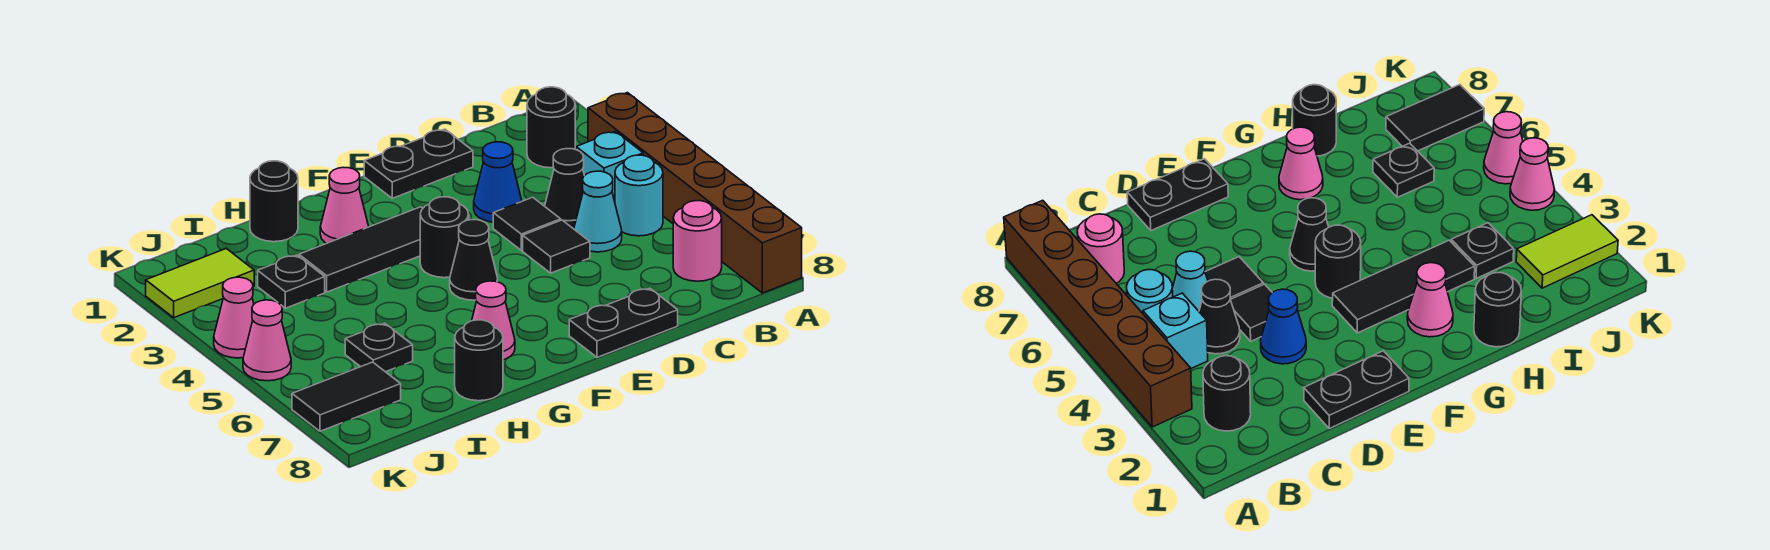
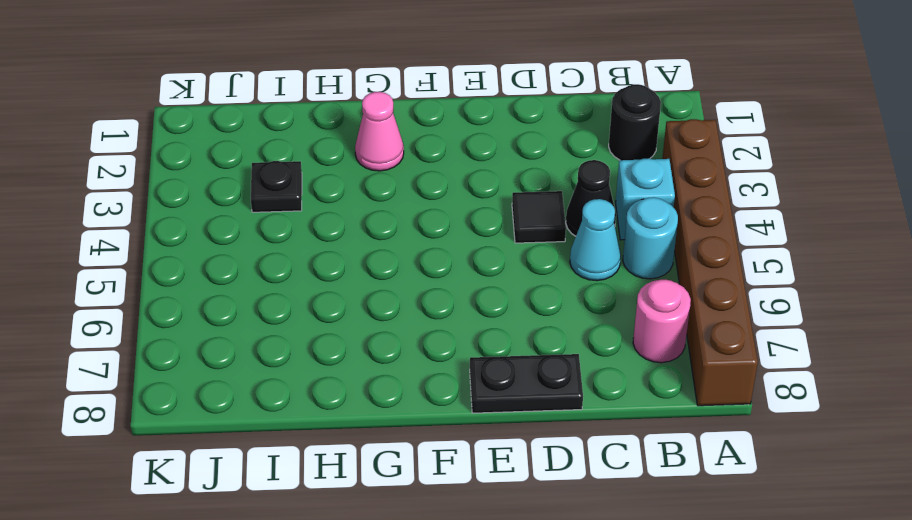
none -> black plate D1:E1 level 1
none -> blue cone D3 level 1
none -> black tile D5 level 1

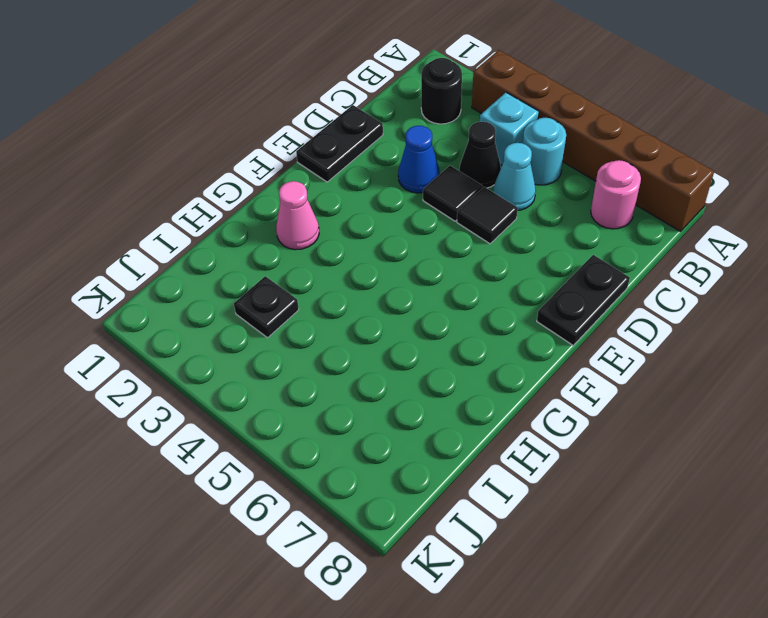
none -> black tile F3:H3 level 1
none -> black round brick F4 level 1
none -> black cone F5 level 1

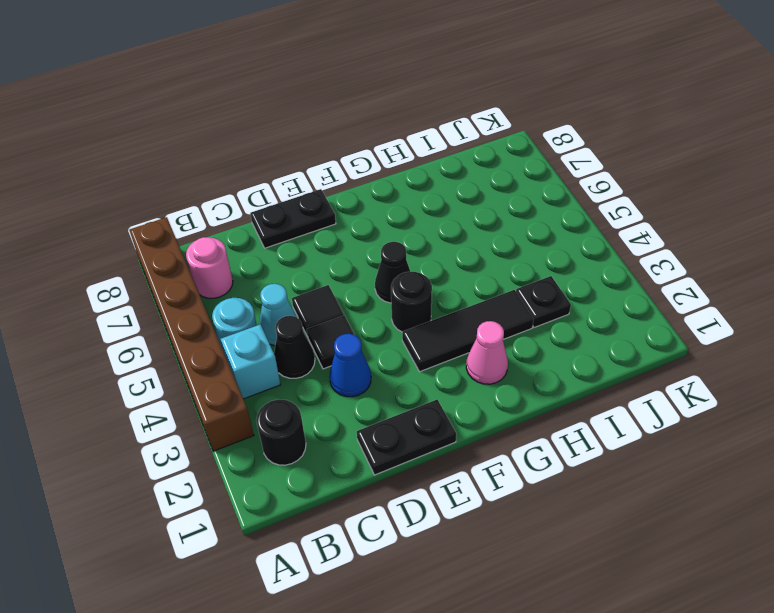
none -> pink cone G7 level 1
none -> black round brick H1 level 1
none -> black round brick H8 level 1

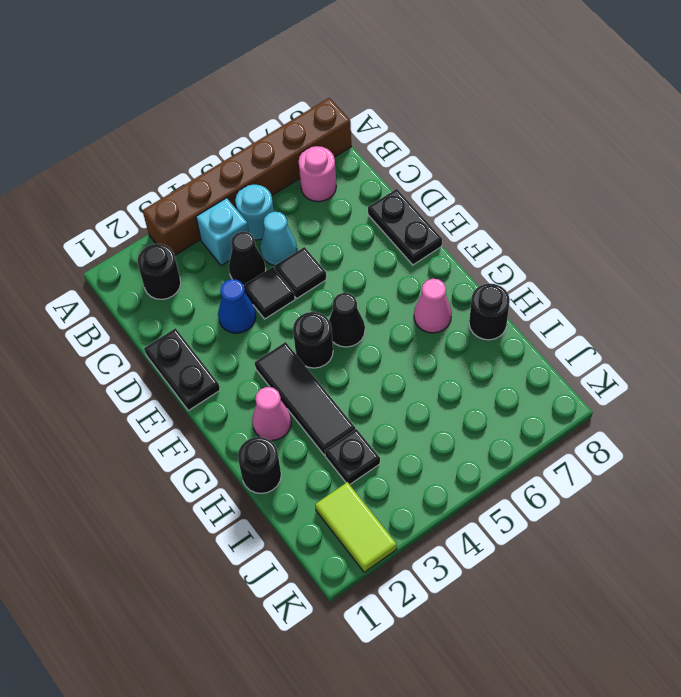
none -> black plate I6 level 1
none -> black tile J7:K7 level 1
none -> pink cone K4 level 1

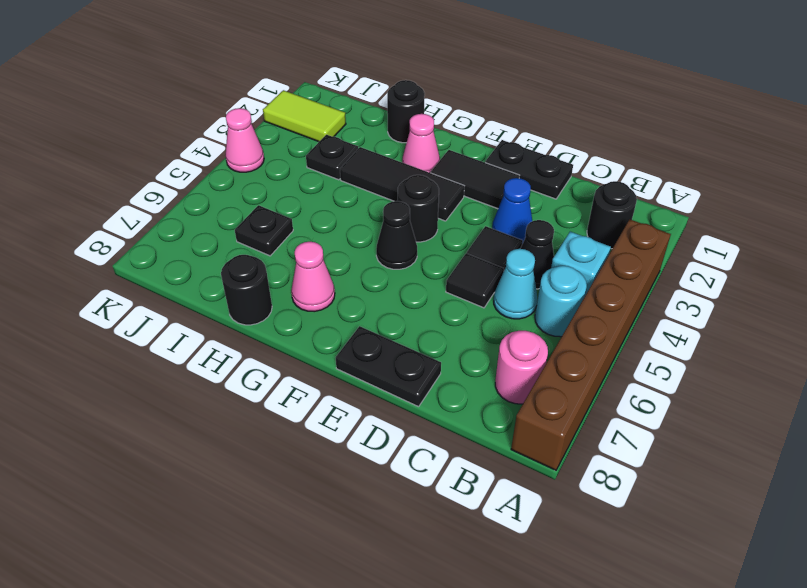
black tile E2:F2 level 1 -> black tile J7:K7 level 1
none -> pink cone K5 level 1

